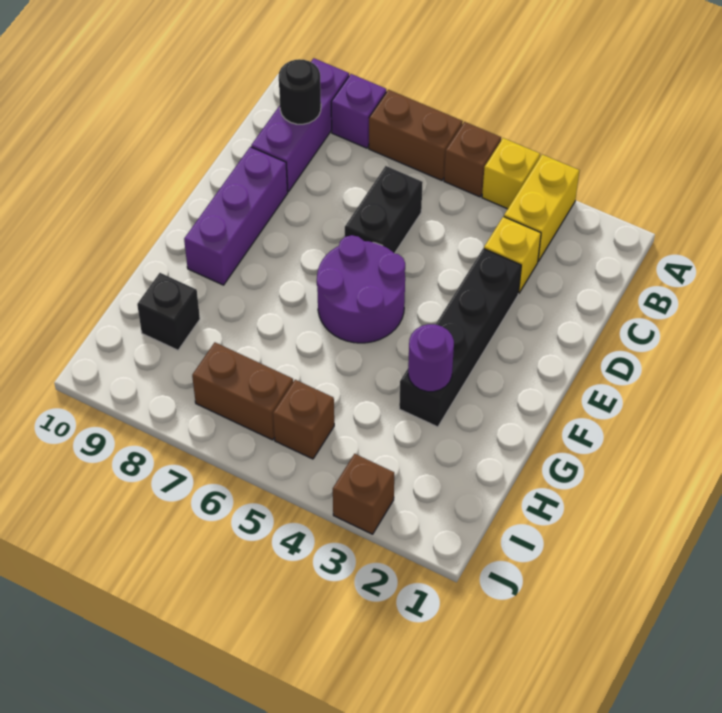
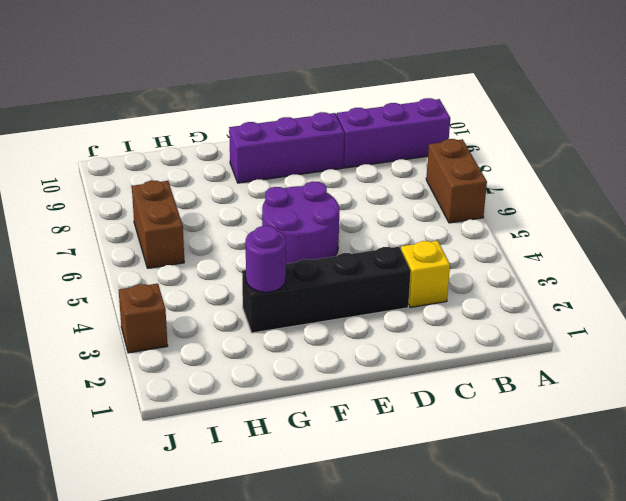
none -> yellow brick A3:B3 level 1
none -> yellow brick A4 level 1
none -> brown brick A5 level 1

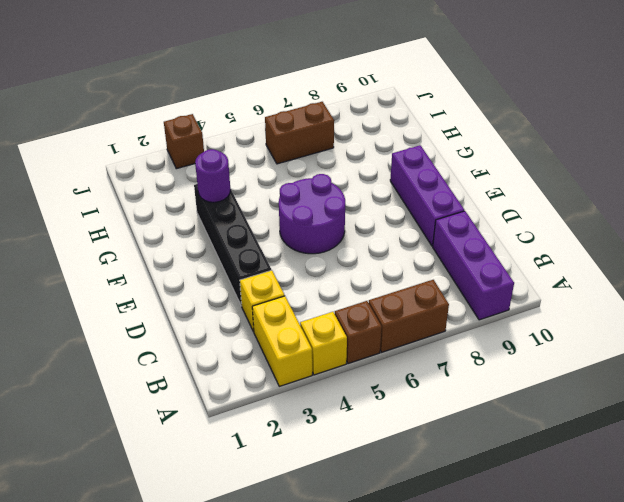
none -> purple brick A8 level 1
none -> black brick C6:D6 level 1
none -> black brick H9 level 1

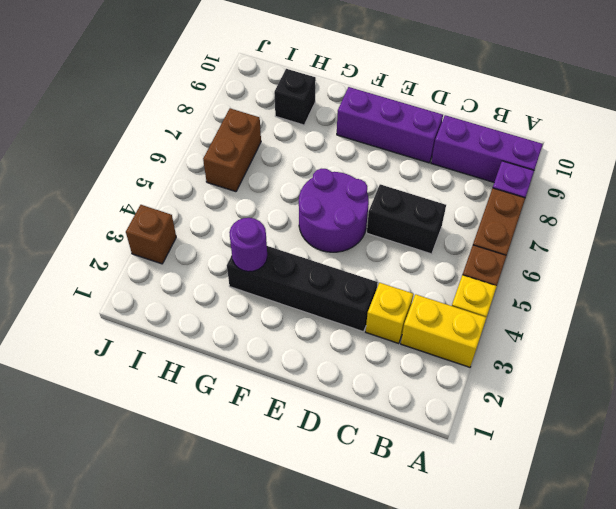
none -> brown brick I5 level 1
none -> black round brick B9 level 2

